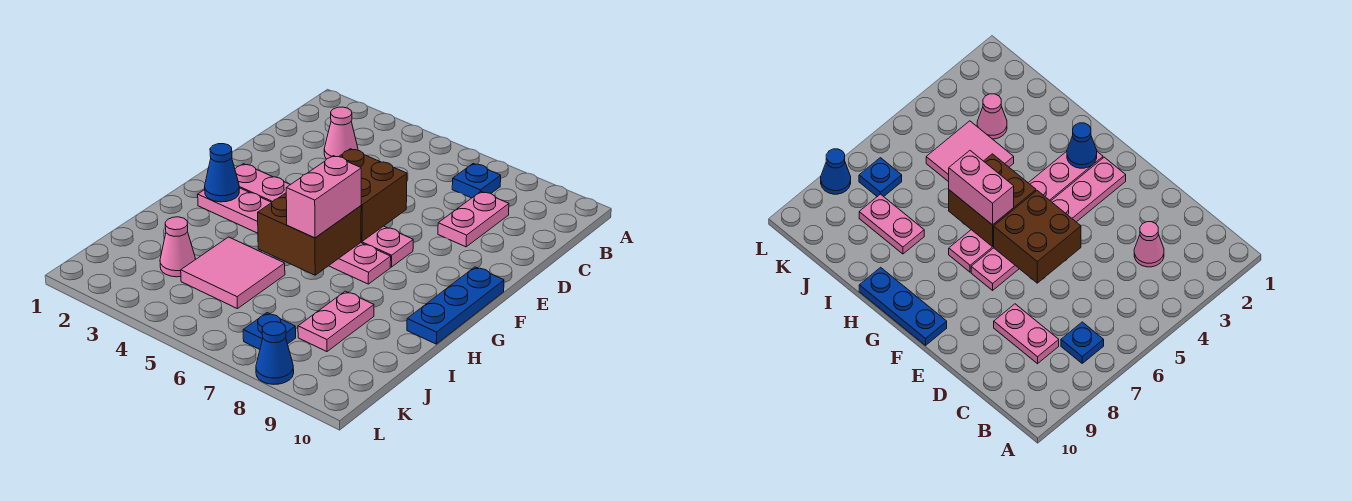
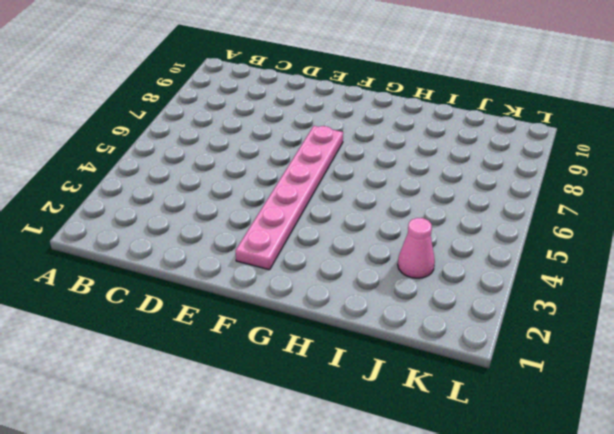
none -> blue plate B7 level 1
none -> pink cone C3 level 1
none -> pink plate C8:D8 level 1

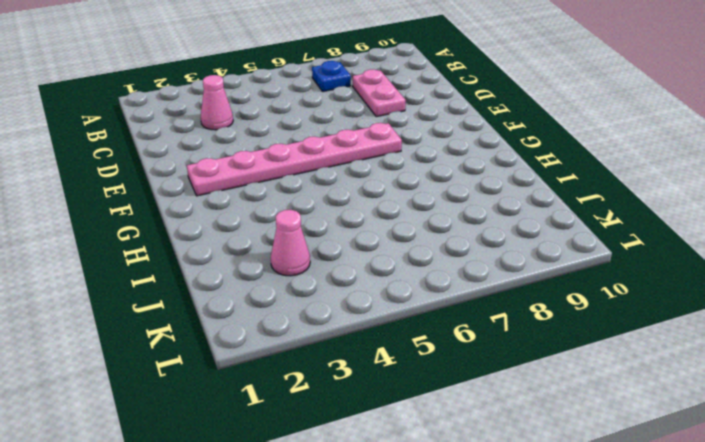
none -> blue plate F10:H10 level 1
none -> pink plate G2:G7 level 1
none -> pink tile I4:J5 level 1

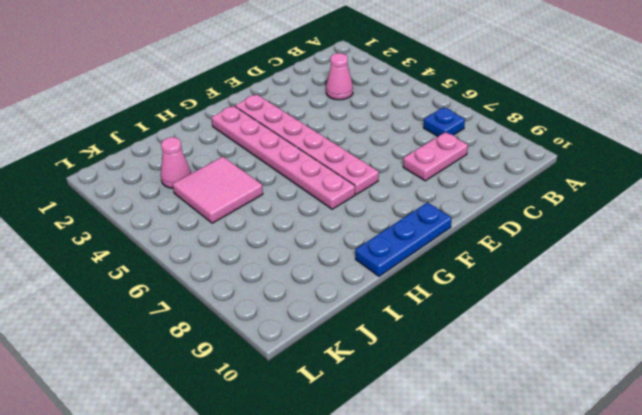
none -> pink plate I8:J8 level 1
none -> blue plate K7 level 1
none -> blue cone L8 level 1

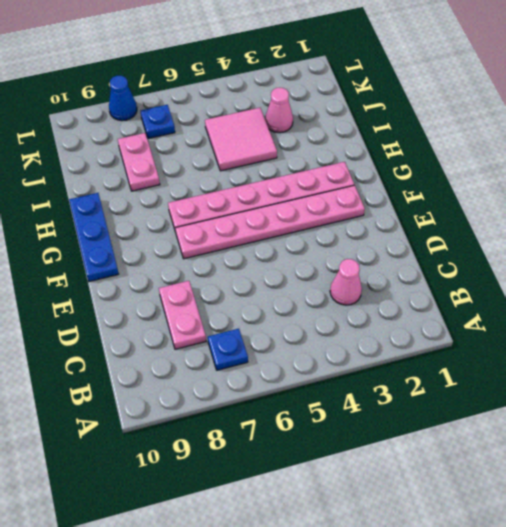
none -> brown brick E5:F6 level 2
none -> blue cone G2 level 2
none -> brown brick G5:H6 level 2

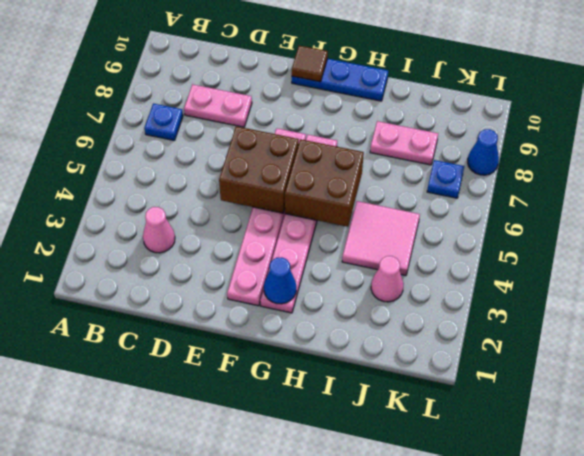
brown tile F10 level 2 -> none
none -> pink brick G6:H6 level 3

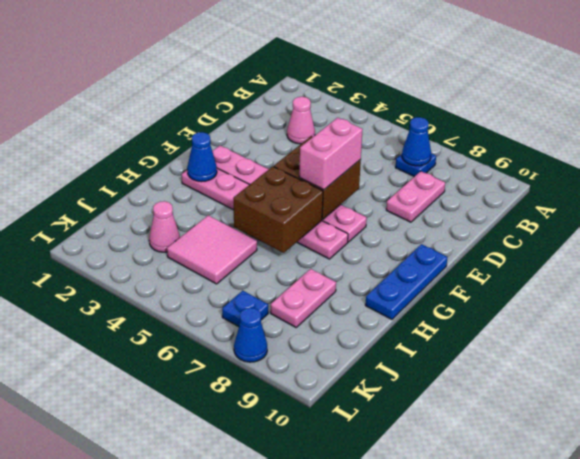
blue cone B7 level 2 -> none
pink brick E6:F6 level 3 -> pink brick G6:H6 level 3

